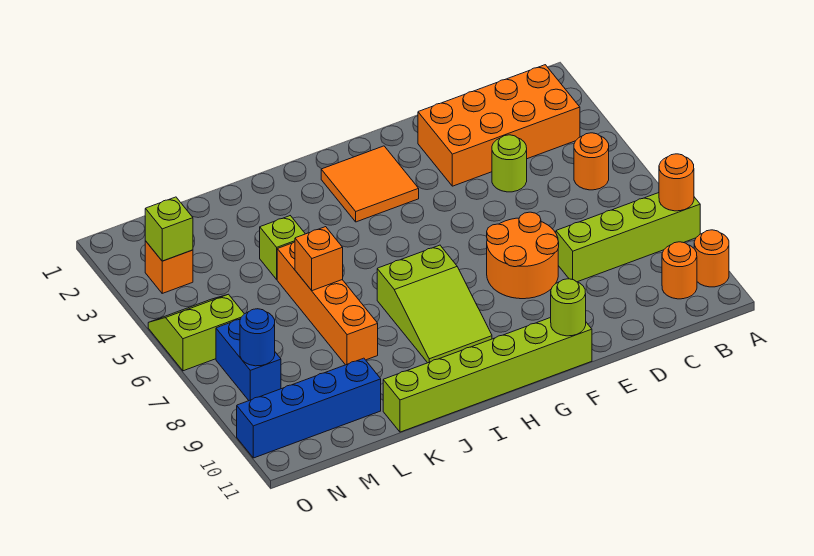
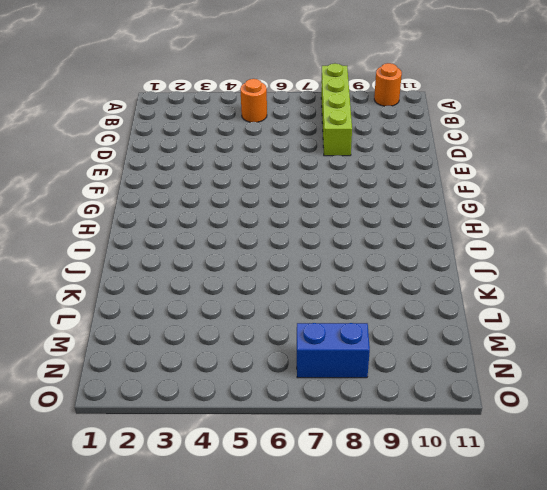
none -> orange brick B2:E3 level 1
none -> orange round brick B10 level 1
none -> lime round brick D4 level 1

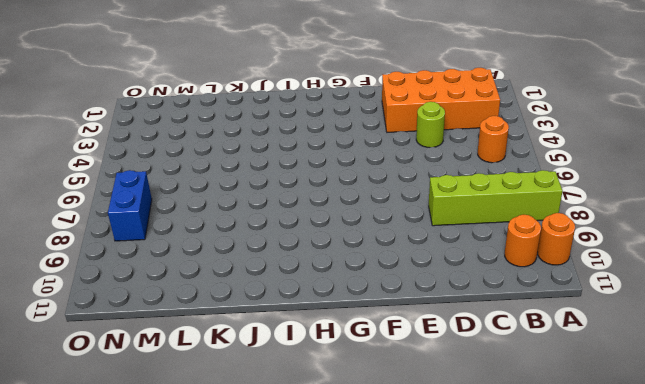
none -> orange round brick E7:F8 level 1
none -> lime brick F11:K11 level 1
none -> orange tile G2:H3 level 1

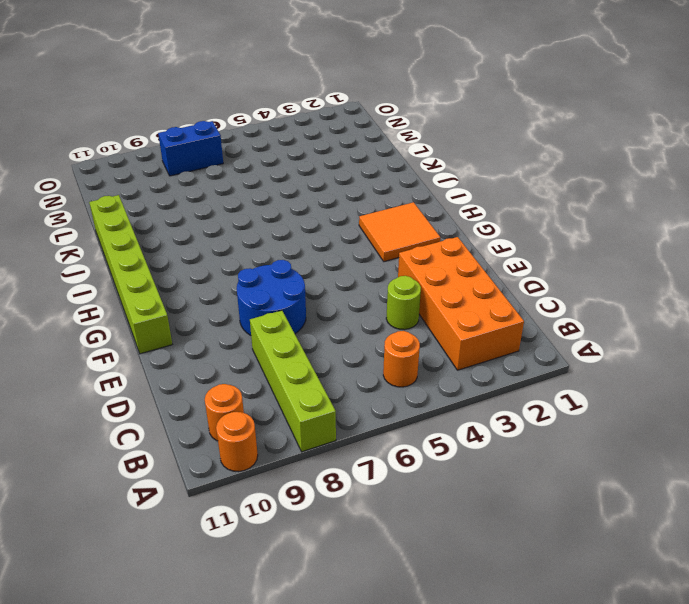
blue round brick E7:F8 level 1 -> orange round brick E7:F8 level 1
none -> lime slope H7:I9 level 1 top 7
none -> lime brick K4 level 1
none -> orange brick K5:K8 level 1

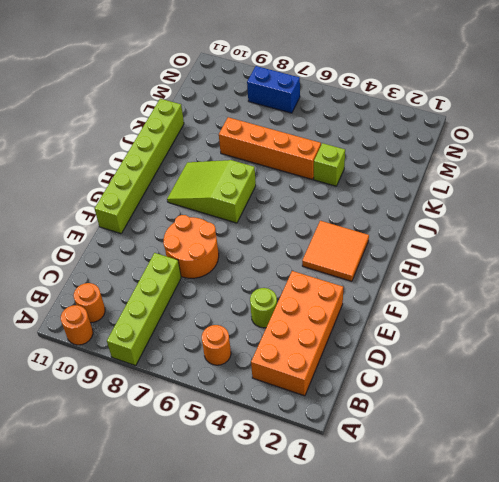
none -> blue brick L10:O10 level 1
none -> orange brick N3 level 1
none -> lime slope N5:O6 level 1 top 6

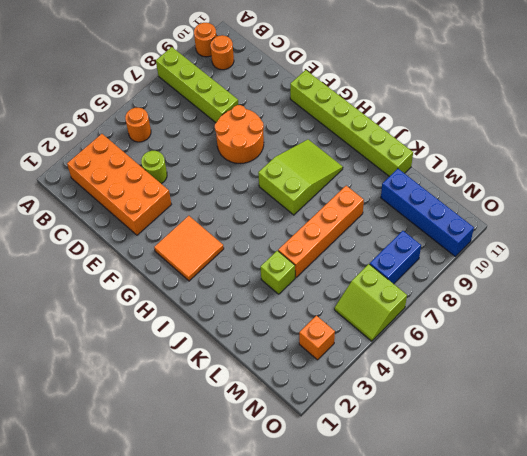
none -> orange round brick A8 level 2
none -> lime round brick F11 level 2
none -> orange brick K6 level 2

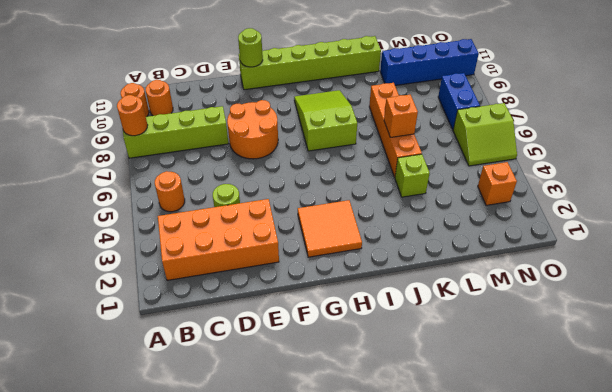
none -> lime brick N3 level 2
none -> blue round brick N8 level 2

